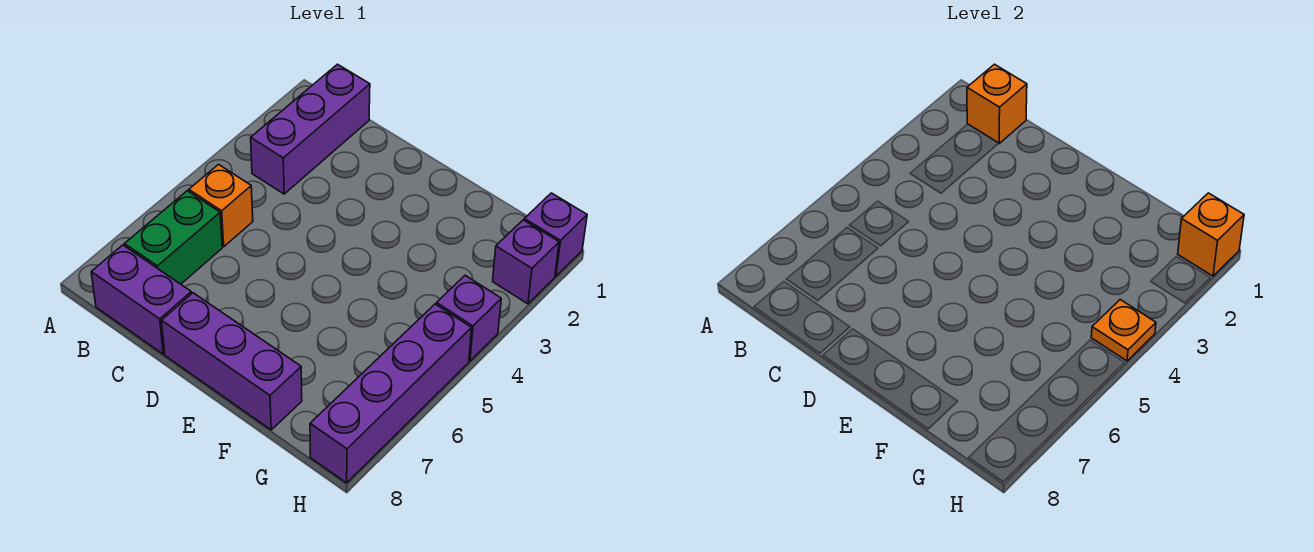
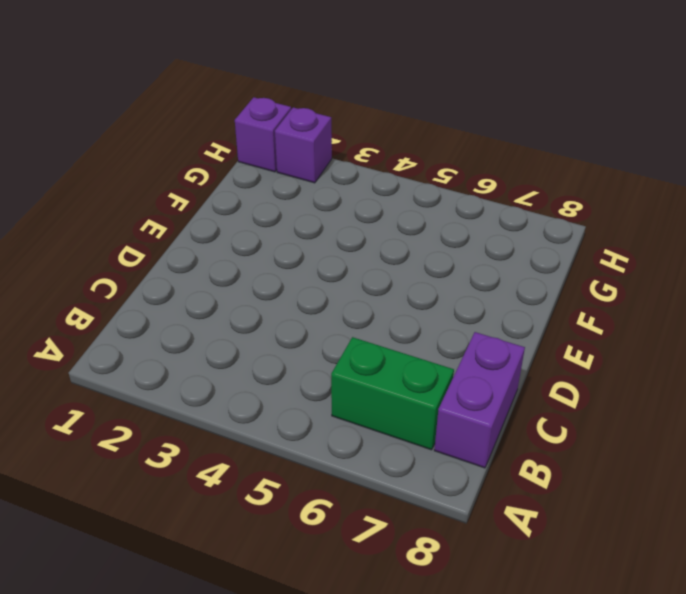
none -> purple brick B1:B3 level 1
none -> orange brick B5 level 1
none -> purple brick D8:F8 level 1

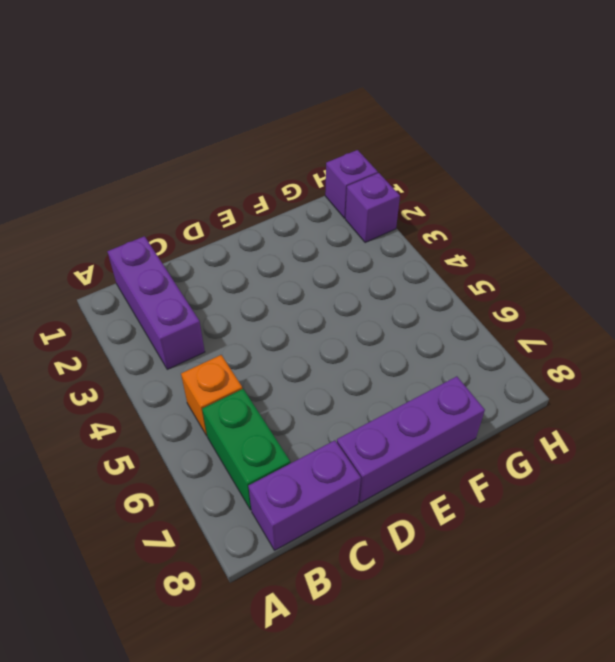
none -> purple brick H4 level 1
none -> purple brick H5:H8 level 1
none -> orange brick B1 level 2

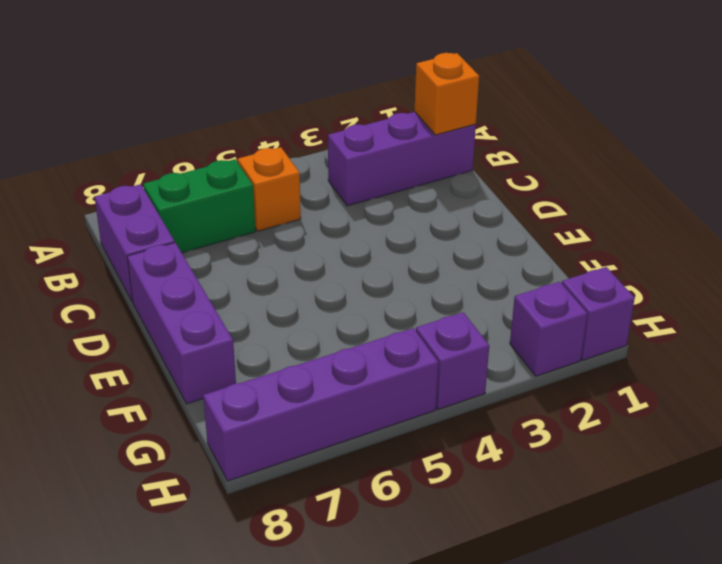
none -> orange brick H1 level 2
none -> orange plate H4 level 2

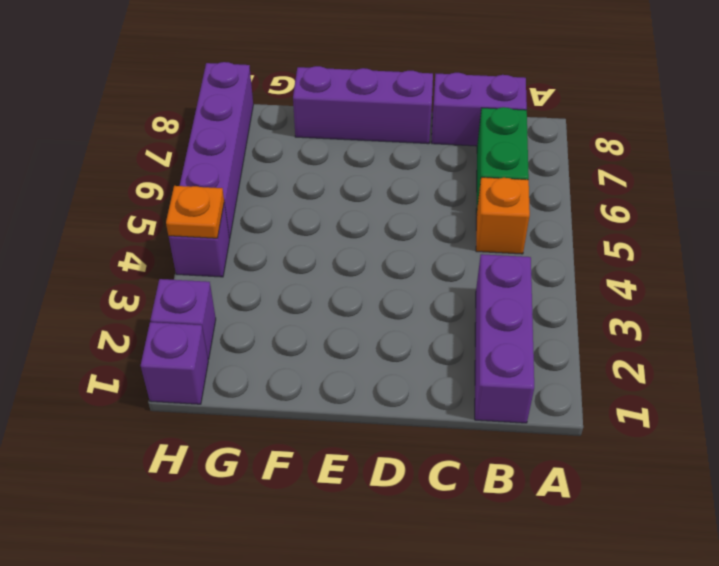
none -> orange brick B1 level 2
none -> orange brick H1 level 2

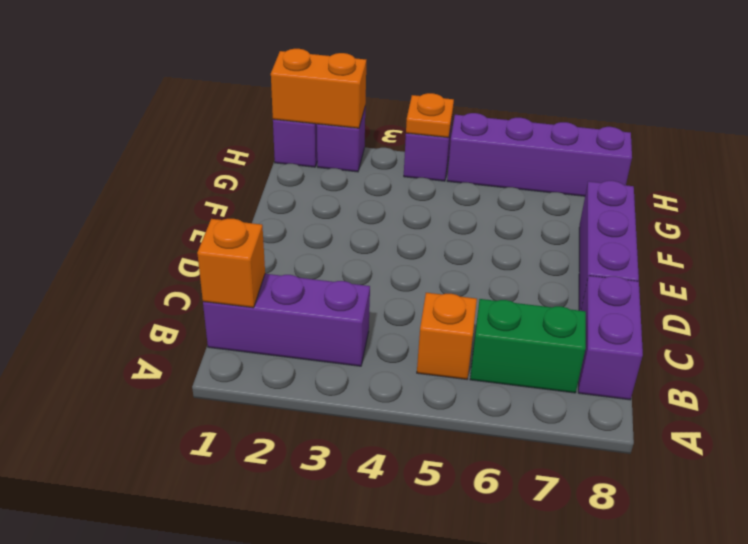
orange brick H1:H2 level 2 -> orange brick H1 level 2

